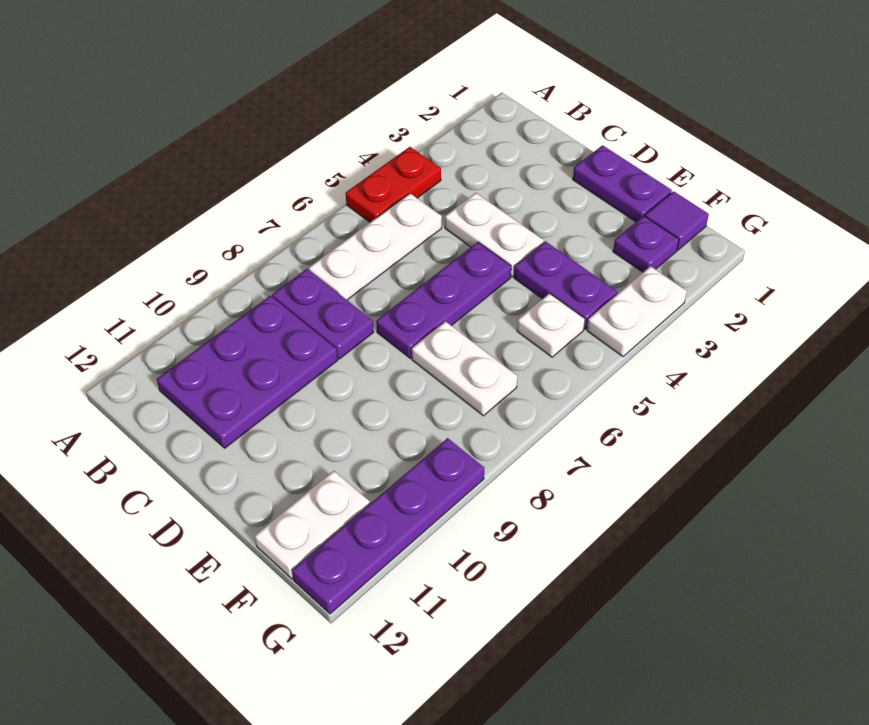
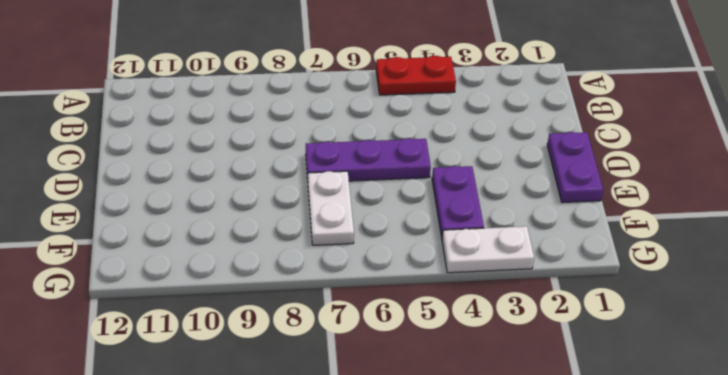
none -> white plate B5:B7 level 1
none -> purple plate B8:C8 level 1
none -> purple plate B9:C11 level 1

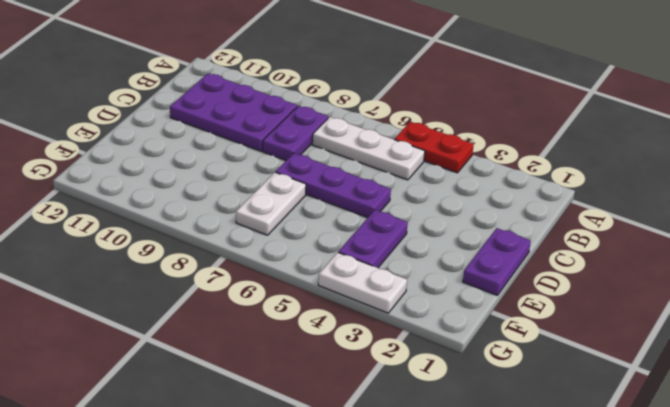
none -> white plate C4:D4 level 1
none -> purple tile F1 level 1
none -> purple plate F2 level 1

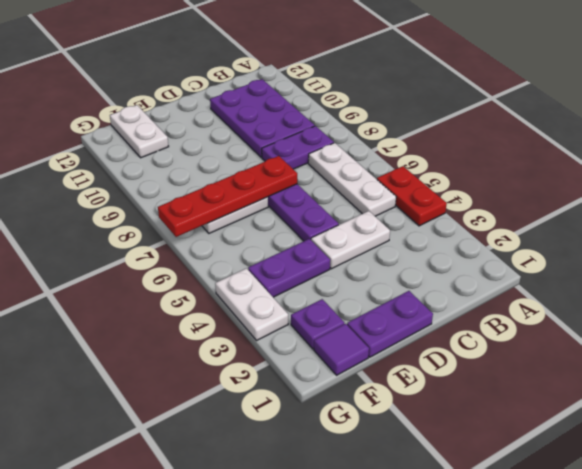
red plate D7:G7 level 2 -> none
none -> white plate F5 level 1
none -> purple plate G9:G12 level 1

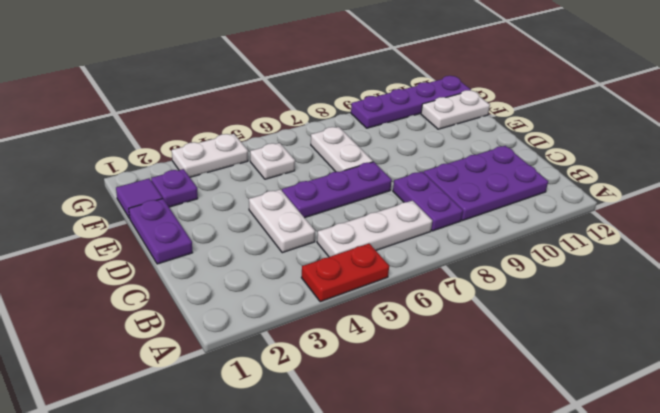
none -> purple plate E4:F4 level 1

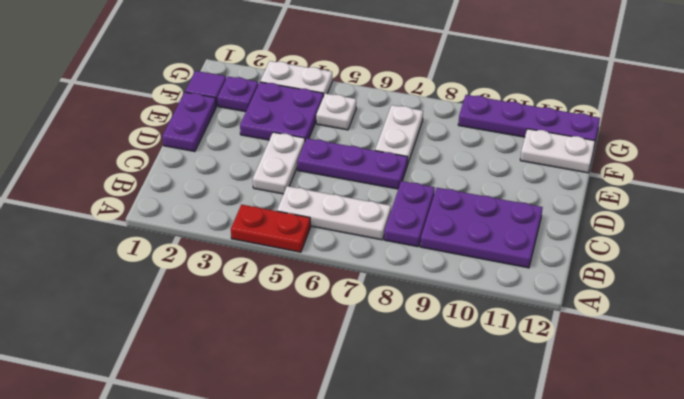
purple plate E3:F4 level 1 -> purple plate E4:F4 level 1

